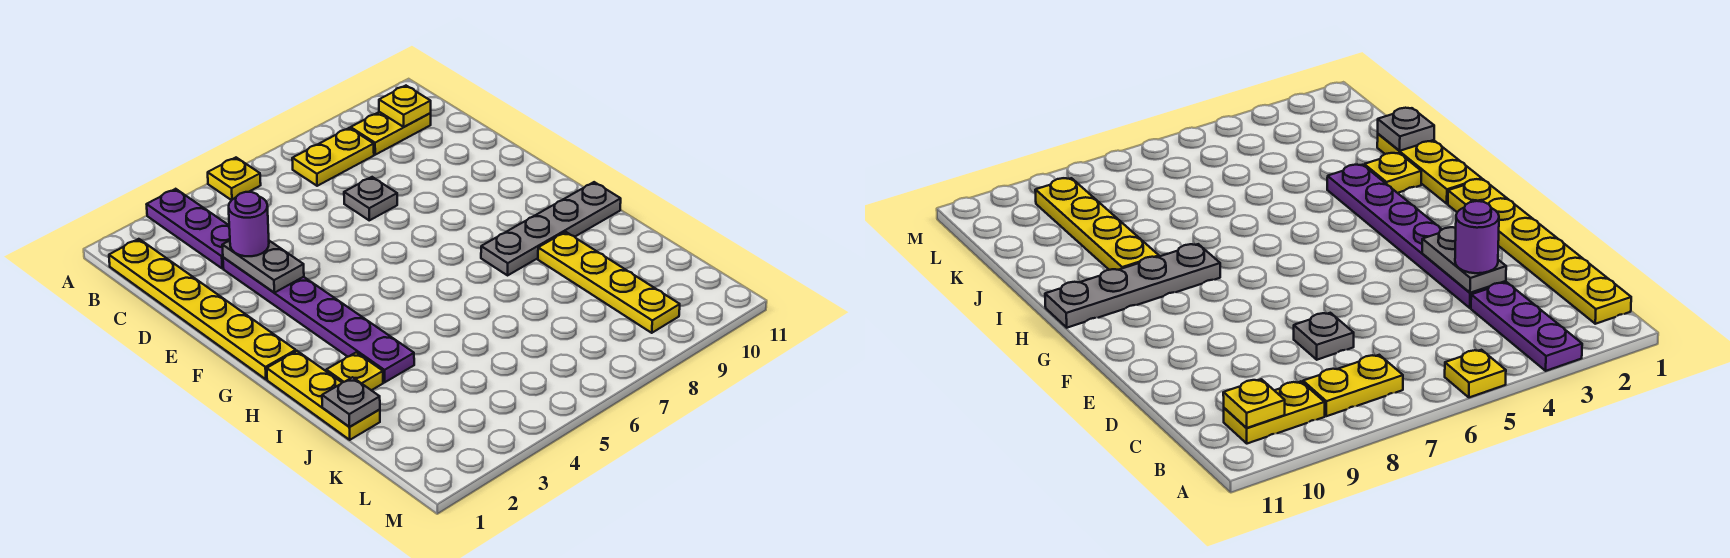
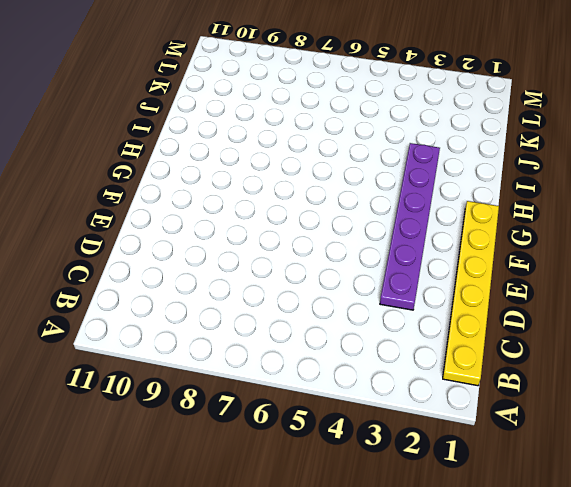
none -> purple plate A3:C3 level 1
none -> yellow plate A5 level 1
none -> yellow plate B7:B8 level 1

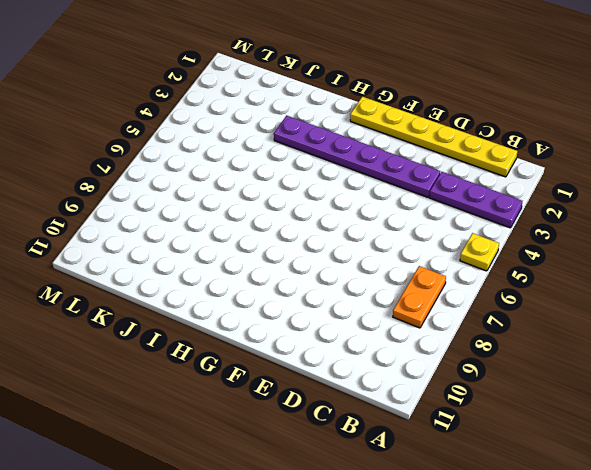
orange plate B7:B8 level 1 -> yellow plate B7:B8 level 1
none -> yellow plate B9:B10 level 1
none -> grey plate D7 level 1
none -> yellow plate H1:J1 level 1

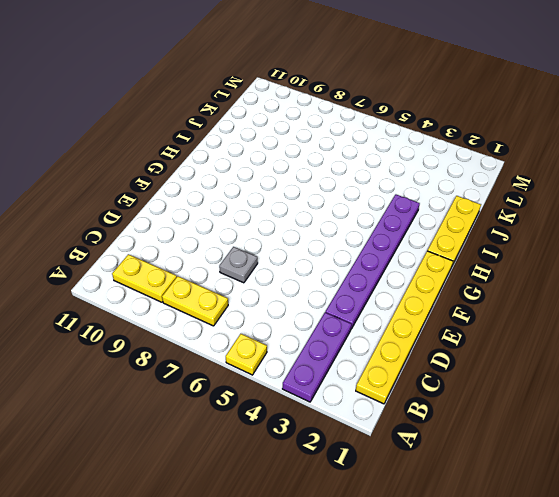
none -> grey plate H8:H11 level 1
none -> yellow plate I2 level 1
none -> yellow plate I9:L9 level 1

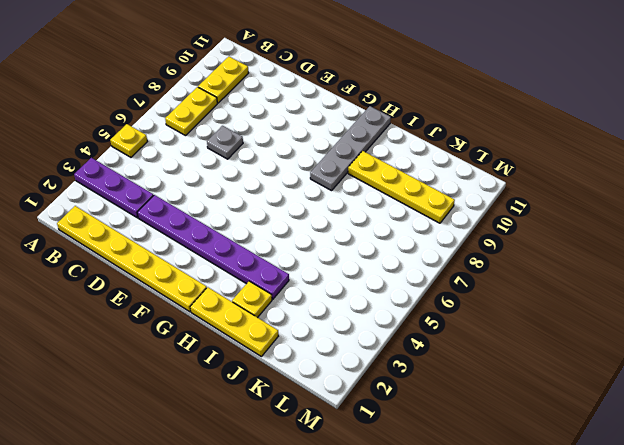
none -> yellow plate B10 level 2
none -> grey plate D3:E3 level 2
none -> grey plate J1 level 2

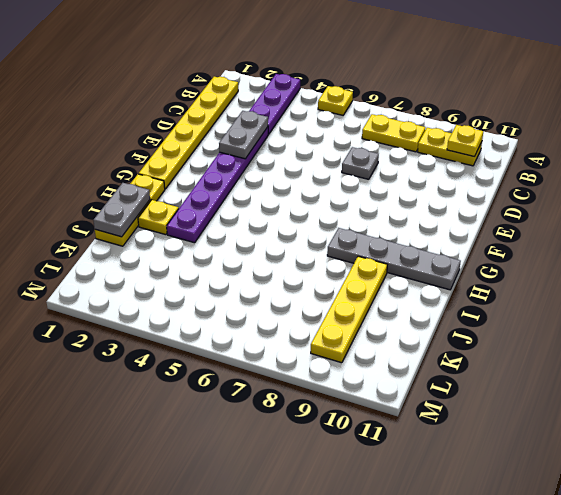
grey plate I1:J1 level 2 -> grey plate J1 level 2
none -> purple round brick D3 level 3

